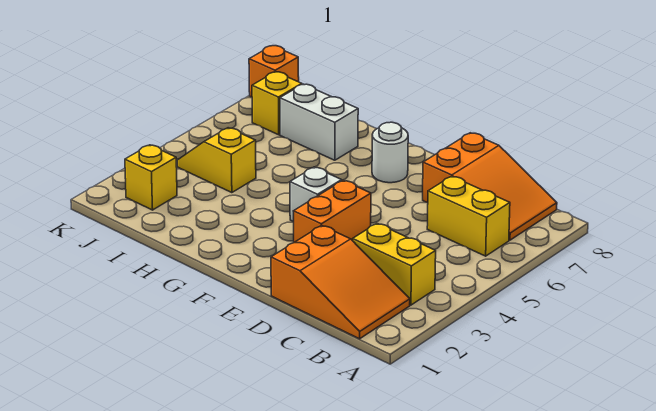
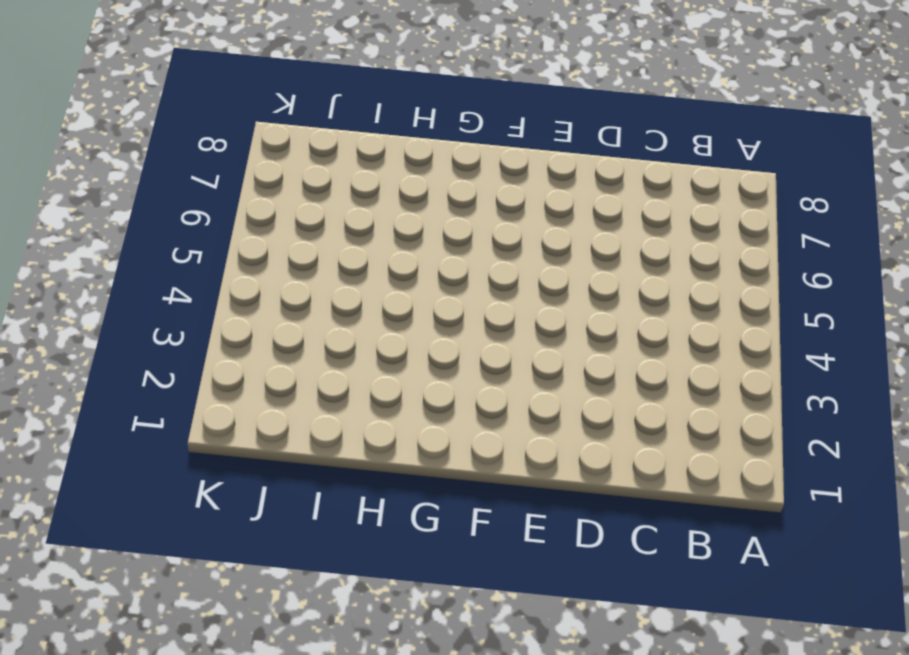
none -> orange slope B1:D2 level 1 top D
none -> yellow brick B3:C3 level 1
none -> yellow brick B6:C6 level 1

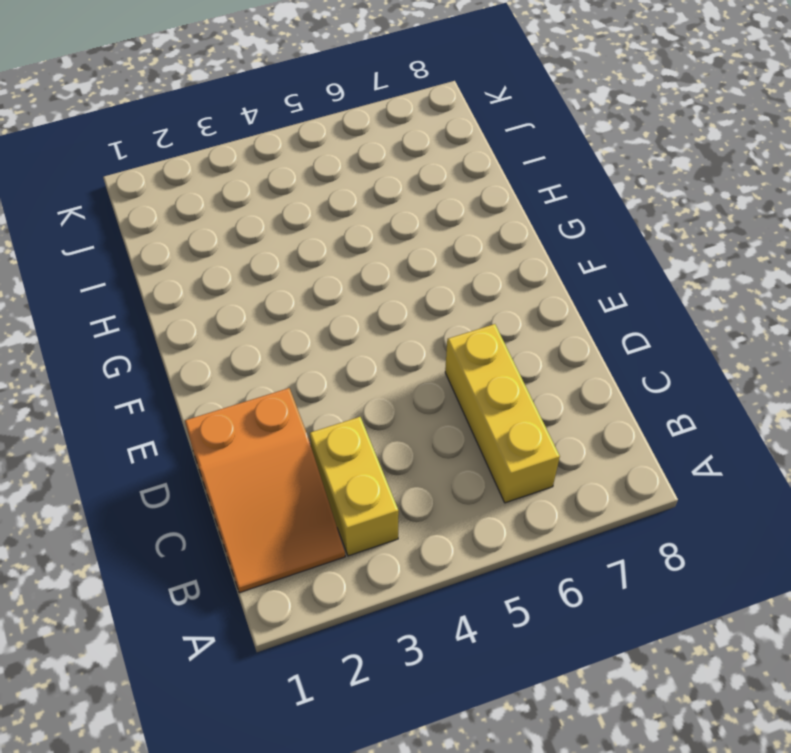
yellow brick B6:D6 level 1 -> yellow brick B6:C6 level 1
none -> orange slope B7:D8 level 1 top D
none -> orange brick E3:E4 level 1
none -> white brick F4 level 1

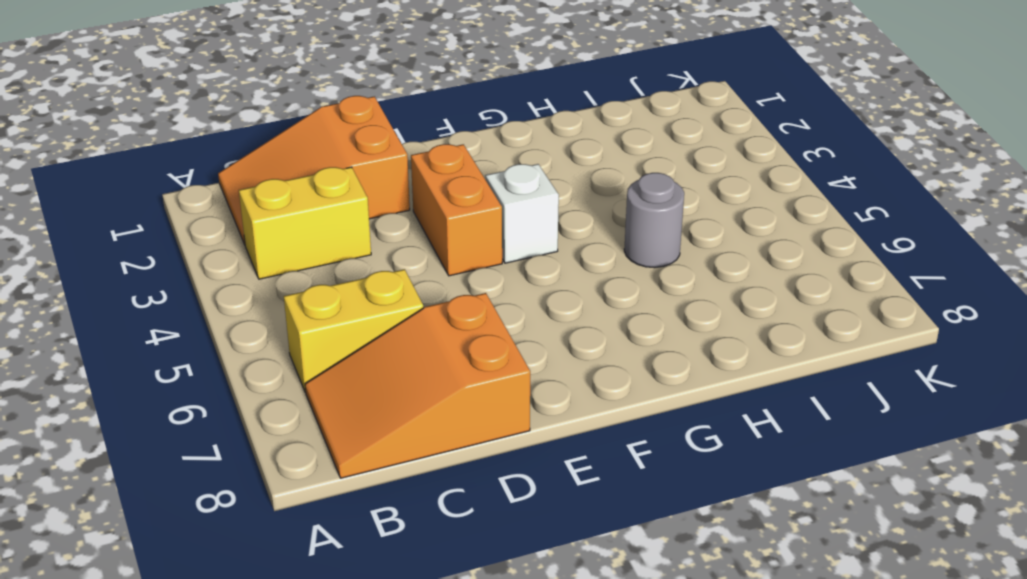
grey round brick H5 level 1 -> none
none -> white round brick F7 level 1
none -> white brick H7:I7 level 1
none -> yellow slope I4:J4 level 1 top I

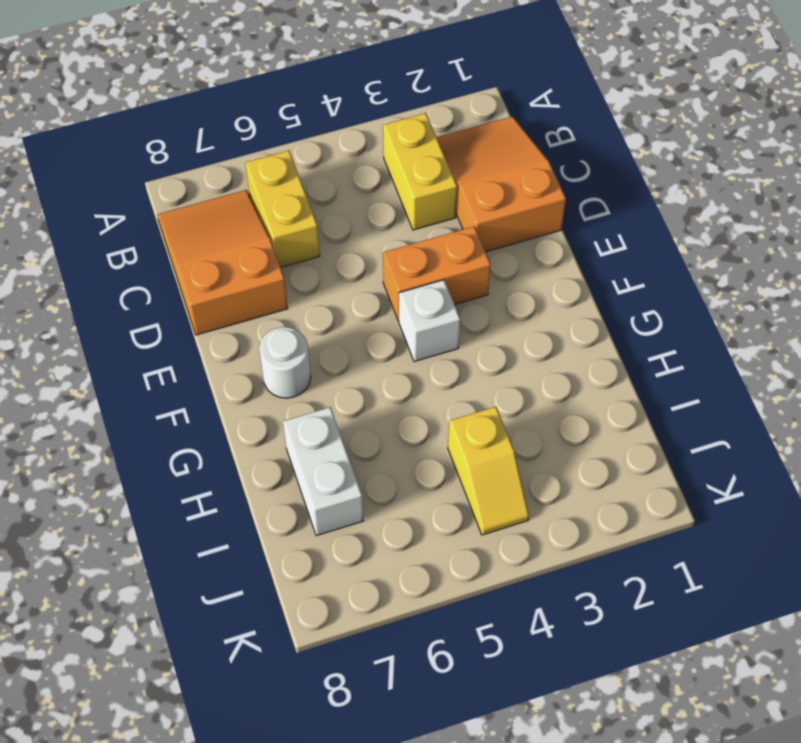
none -> yellow brick J2 level 1
none -> yellow brick J7 level 1
none -> orange brick K8 level 1

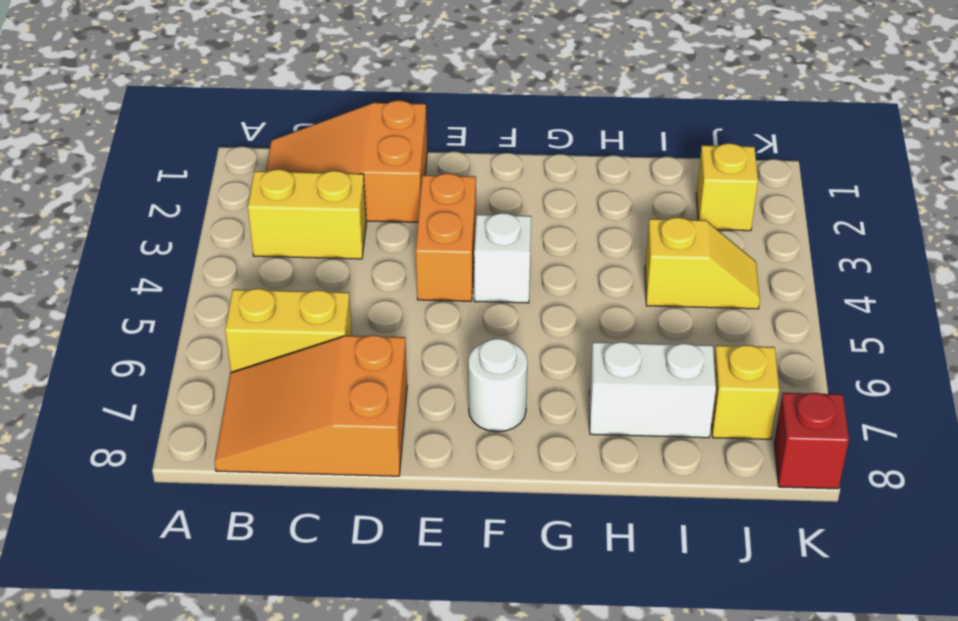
red brick K8 level 1 -> orange brick K8 level 1

